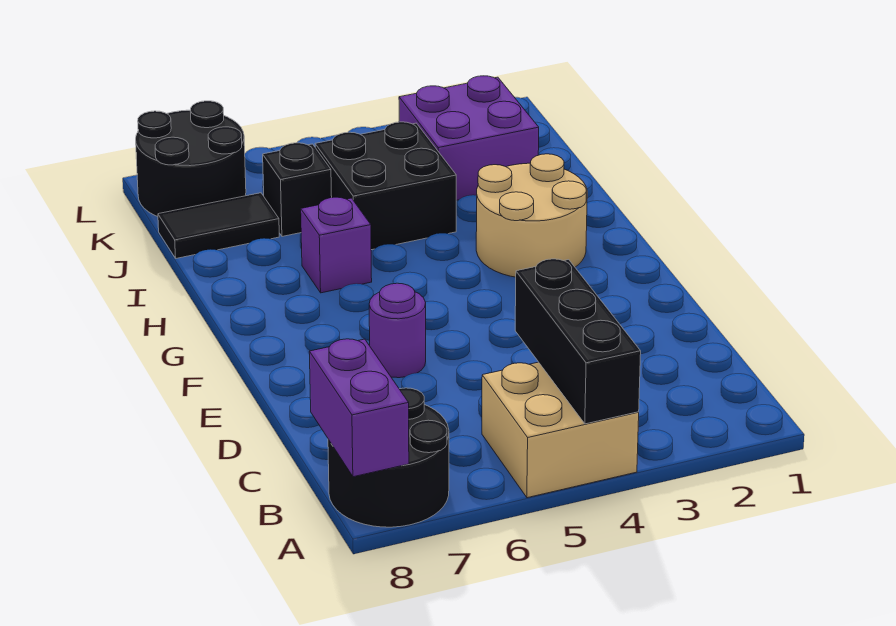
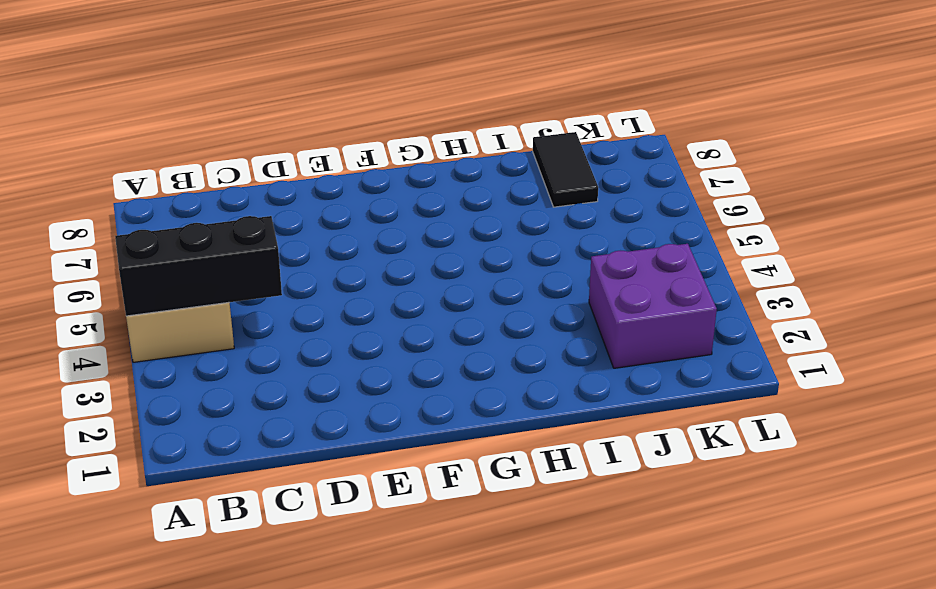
none -> black round brick A7:B8 level 1
none -> purple round brick E6 level 1
none -> tan round brick G2:H3 level 1

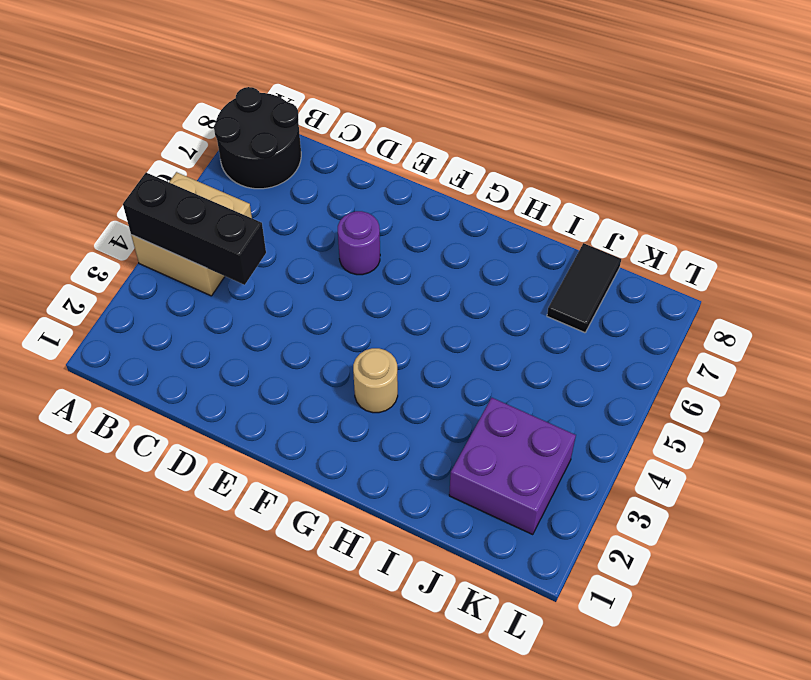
tan round brick G3 level 1 -> tan round brick G2:H3 level 1
none -> purple brick H6 level 1
none -> black brick I4:J5 level 1
none -> black brick J6 level 1

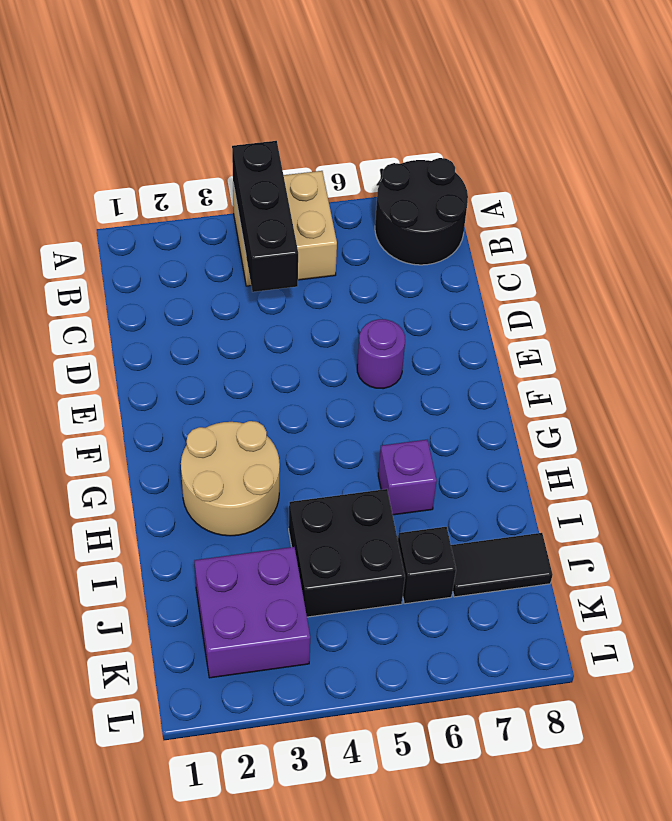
none -> black round brick K7:L8 level 1
none -> purple brick A8:B8 level 2

